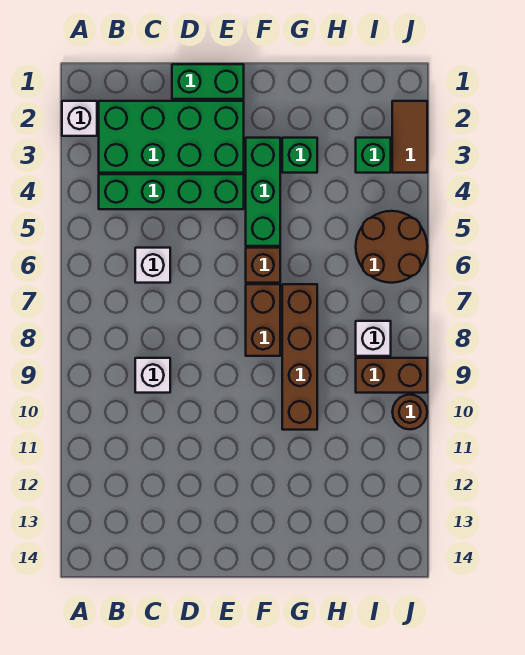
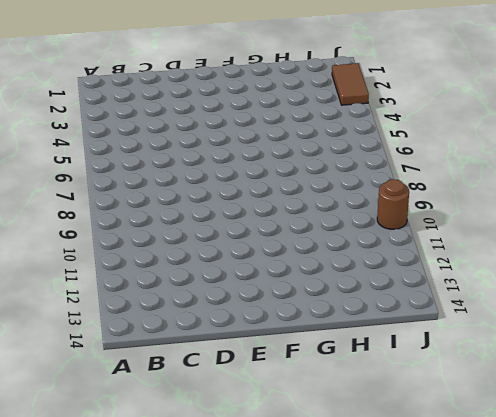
none -> white brick A2 level 1
none -> green brick B2:E3 level 1
none -> green brick B4:E4 level 1

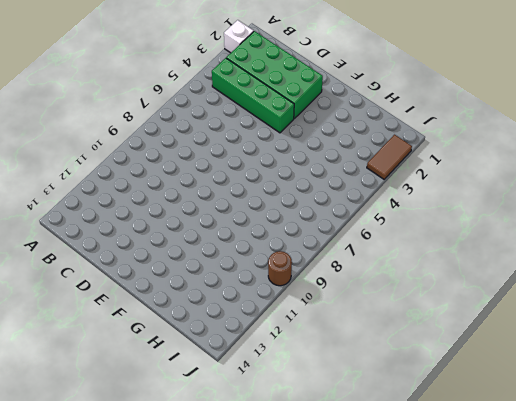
none -> white brick C6 level 1
none -> white brick C9 level 1
none -> green brick D1:E1 level 1

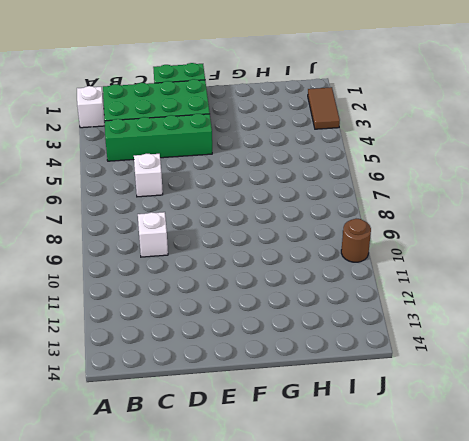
none -> green brick F3:F5 level 1
none -> brown brick F6 level 1
none -> brown brick F7:F8 level 1

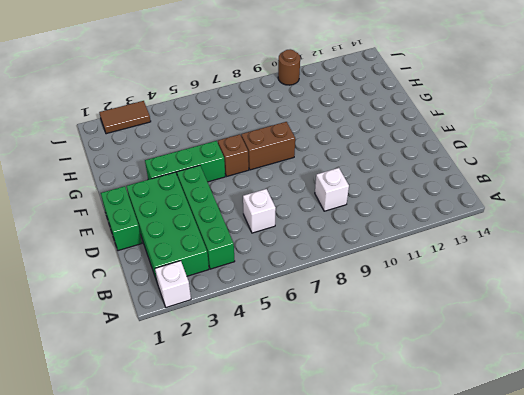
none -> green brick G3 level 1
none -> brown brick G7:G10 level 1
none -> green brick I3 level 1

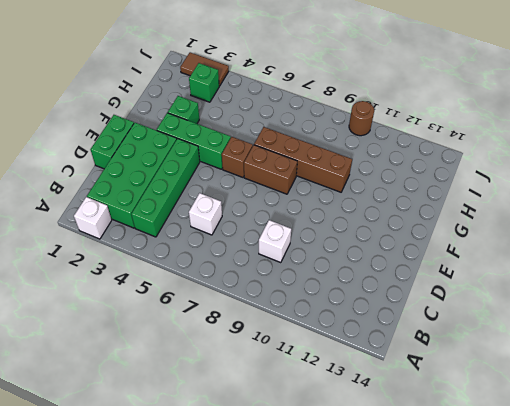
none -> brown round brick I5:J6 level 1
none -> white brick I8 level 1
none -> brown brick I9:J9 level 1

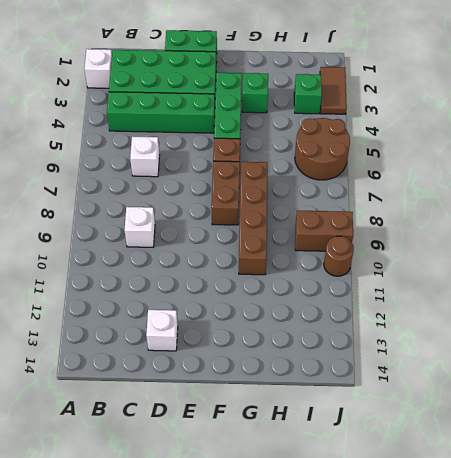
white brick D13 level 1 -> white brick I8 level 1

